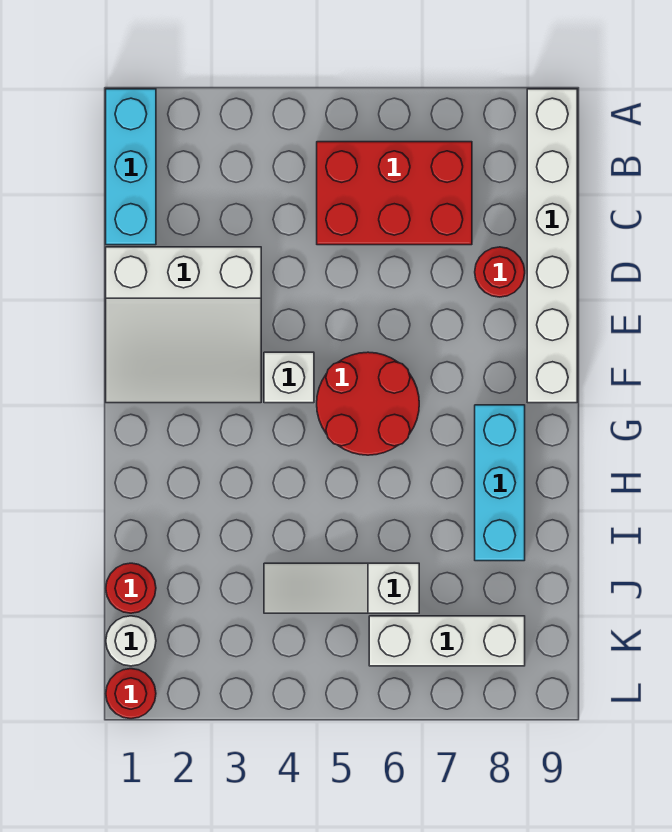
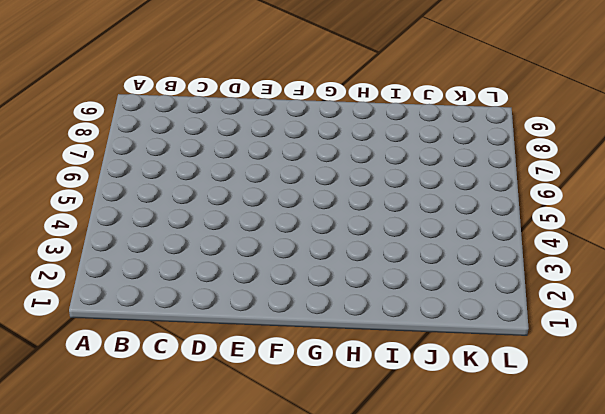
none -> cyan brick A1:C1 level 1
none -> white brick A9:F9 level 1
none -> red brick B5:C7 level 1

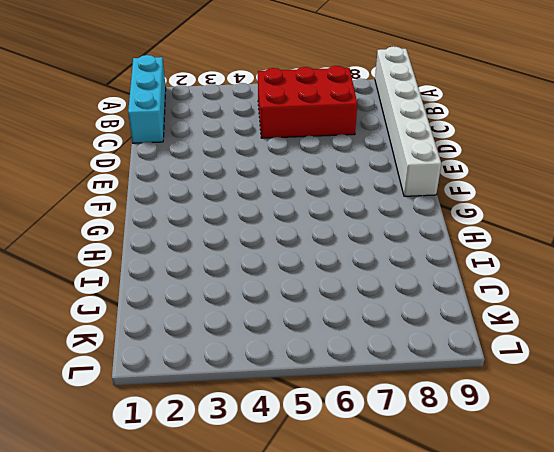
none -> white slope D1:F3 level 1 top D
none -> red round brick D8 level 1
none -> white brick F4 level 1

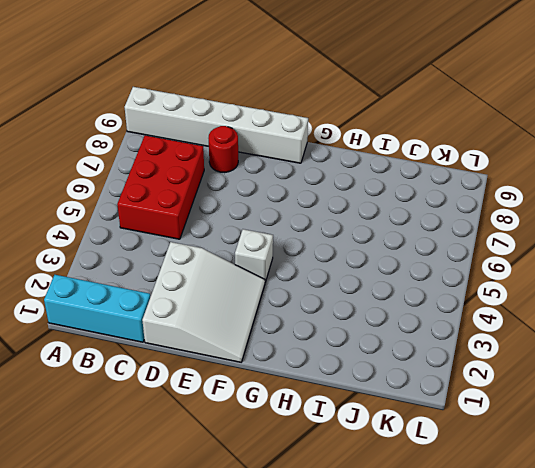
none -> red round brick F5:G6 level 1
none -> cyan brick G8:I8 level 1
none -> red round brick J1 level 1

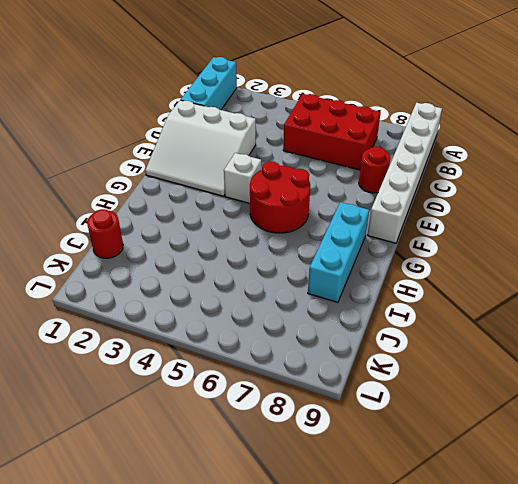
none -> white slope J4:J6 level 1 top 6
none -> white round brick K1 level 1
none -> white brick K6:K8 level 1

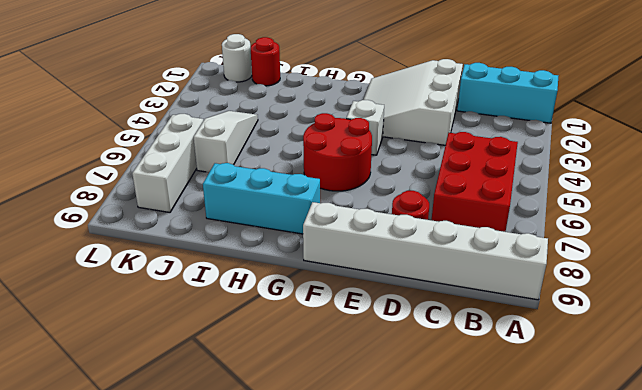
none -> red round brick L1 level 1

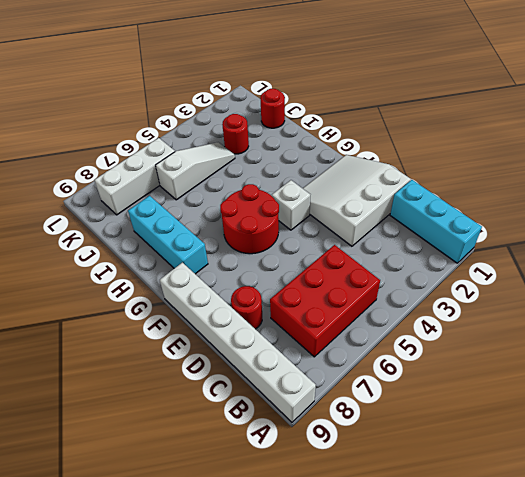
red round brick J3 level 1 -> red round brick L1 level 1
none -> white round brick K1 level 1

